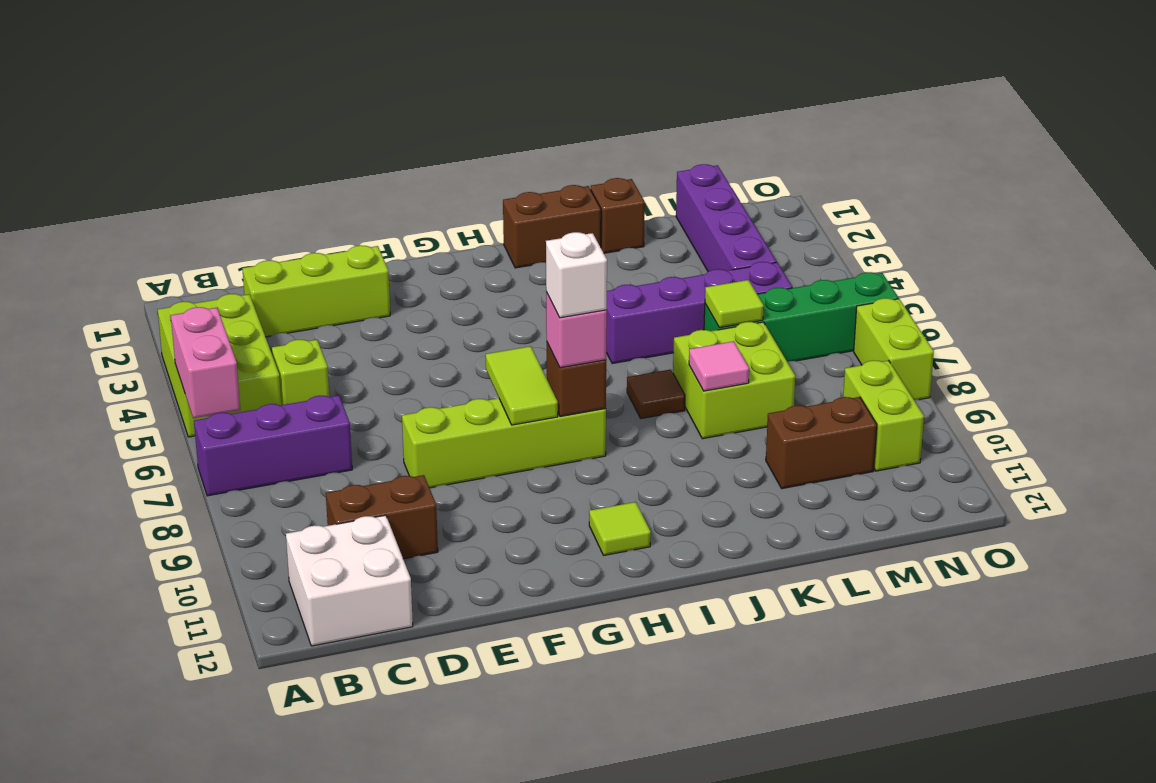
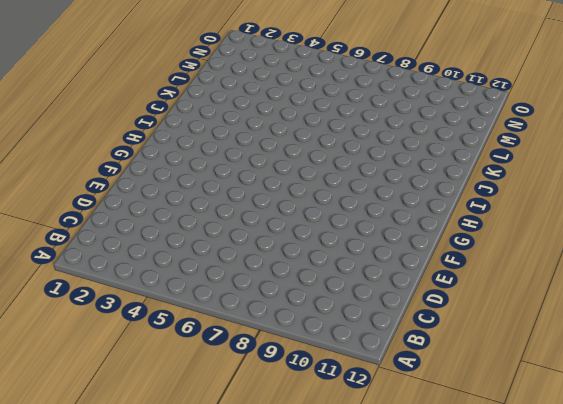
none -> lime brick A3:B5 level 1
none -> purple brick A7:C7 level 1
none -> white brick B11:C12 level 1

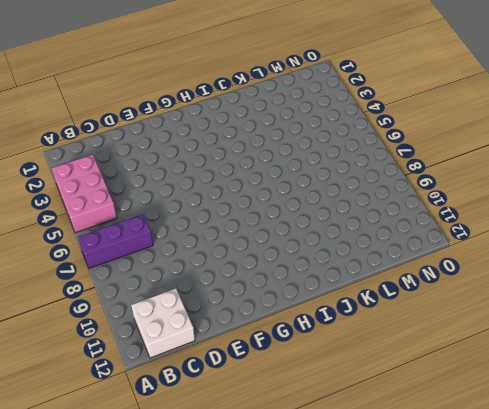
pink brick A3:B5 level 1 -> lime brick A3:B5 level 1
none -> lime brick C2:E2 level 1
none -> lime brick C5 level 1
none -> brown brick C10:D10 level 1

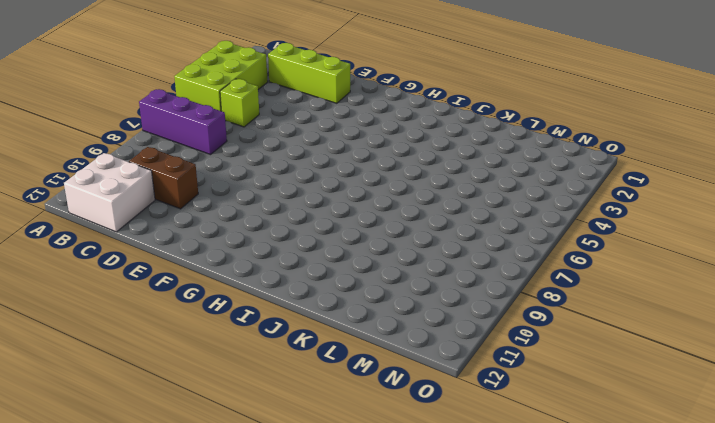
none -> lime brick E8:H8 level 1
none -> lime tile H11 level 1
none -> brown brick I1:J1 level 1

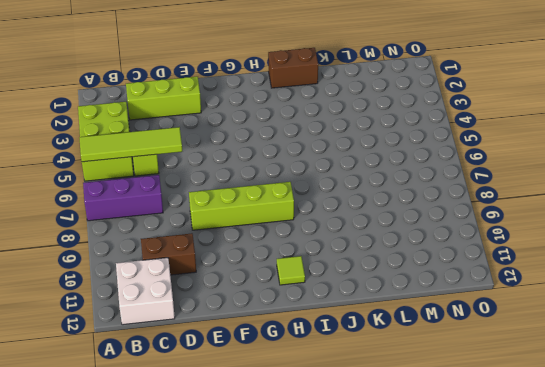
lime tile A5:D5 level 2 -> pink brick A5:A6 level 2
none -> purple brick J5:M5 level 1
none -> brown tile J7 level 1
none -> brown brick K1 level 1

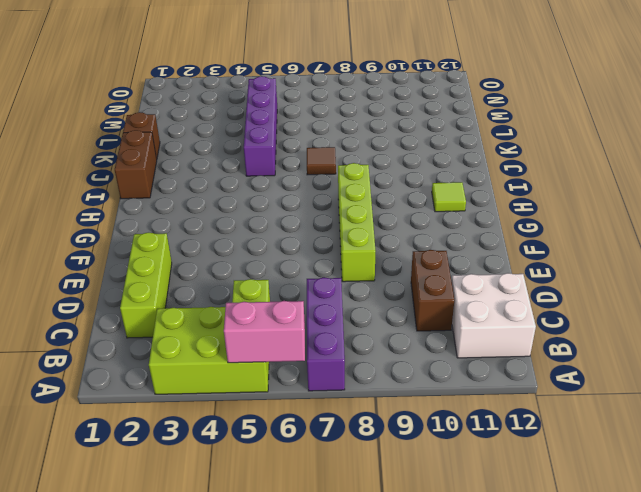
none -> lime brick K7:L8 level 1
none -> green brick L6:O6 level 1
none -> brown brick L10:M10 level 1

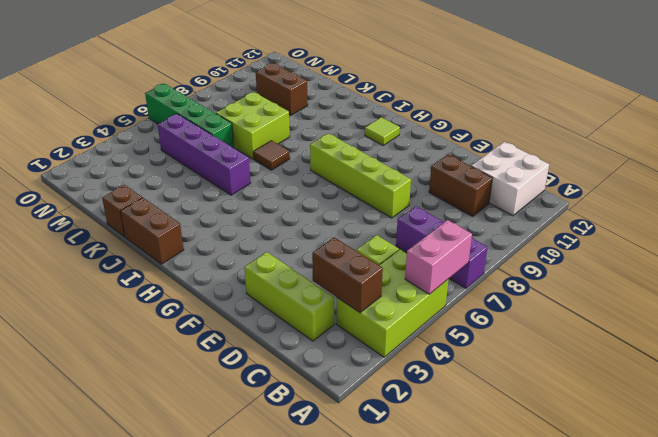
brown brick B3:C3 level 2 -> none
none -> purple brick M1:M4 level 1
none -> lime brick N9:N10 level 1
none -> lime brick O7:O8 level 1

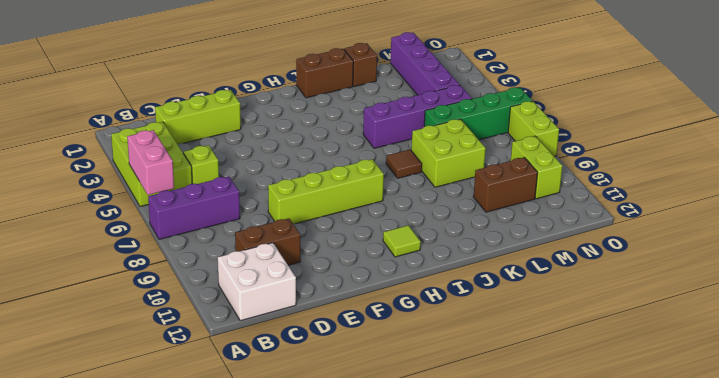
none -> lime tile G7:G8 level 2
none -> brown brick H8 level 2
none -> pink tile K8 level 2

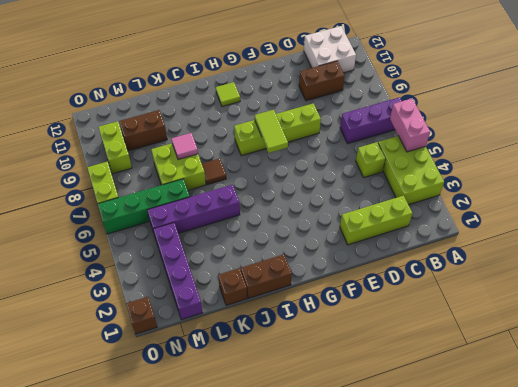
brown brick O1 level 1 -> brown brick H8 level 2
none -> lime tile L6 level 2
none -> pink brick H8 level 3
none -> white brick H8 level 4

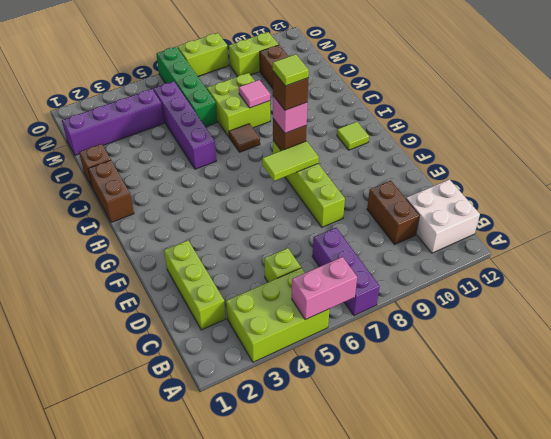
brown brick H8 level 4 -> white brick H8 level 4
lime tile H8 level 5 -> lime tile L6 level 2

